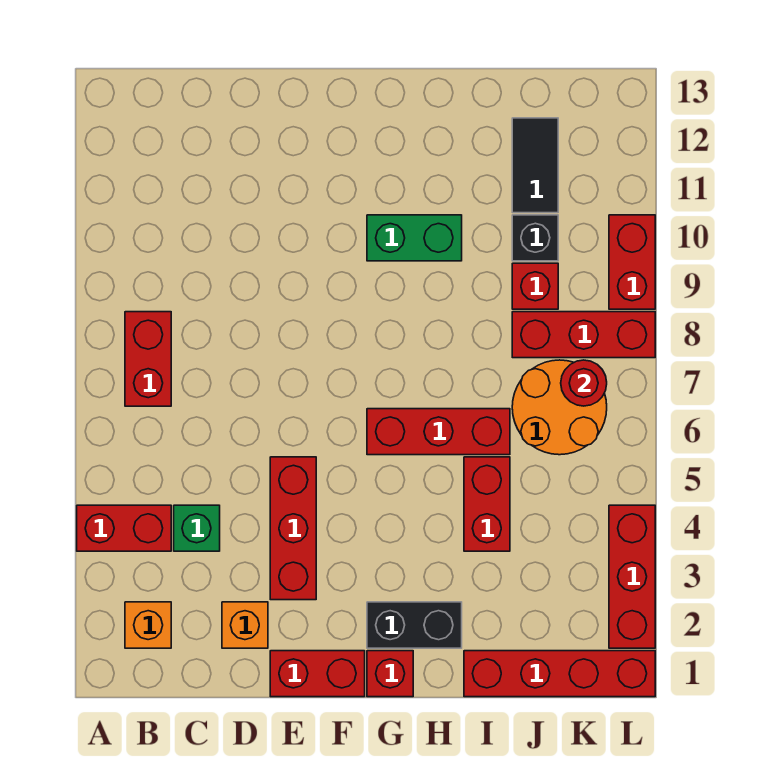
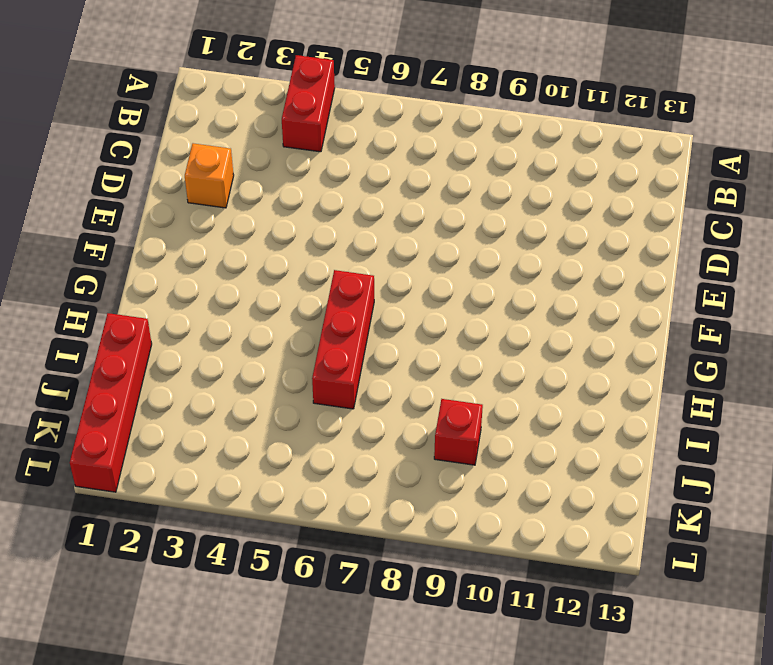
none -> orange brick B2 level 1
none -> red brick B7:B8 level 1
none -> green brick C4 level 1

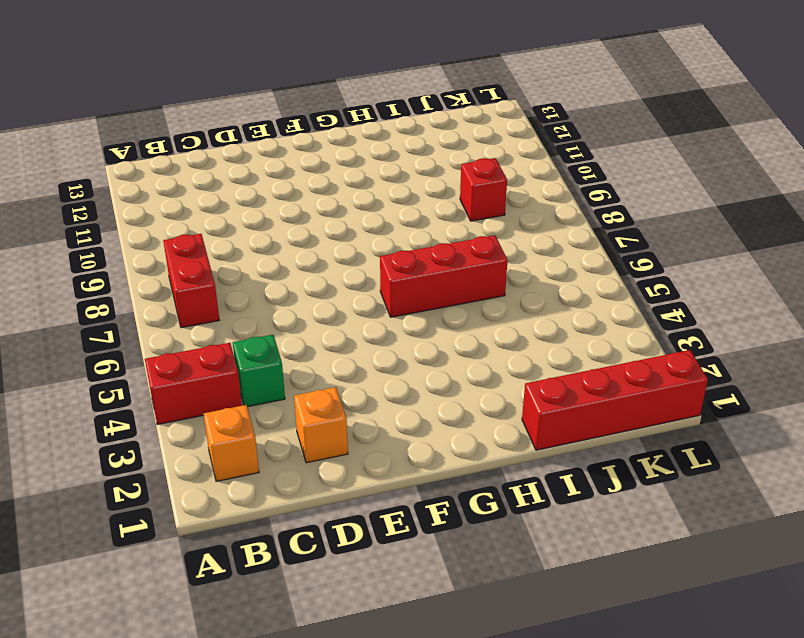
none -> red brick E1:F1 level 1
none -> red brick E3:E5 level 1
none -> red brick G1 level 1

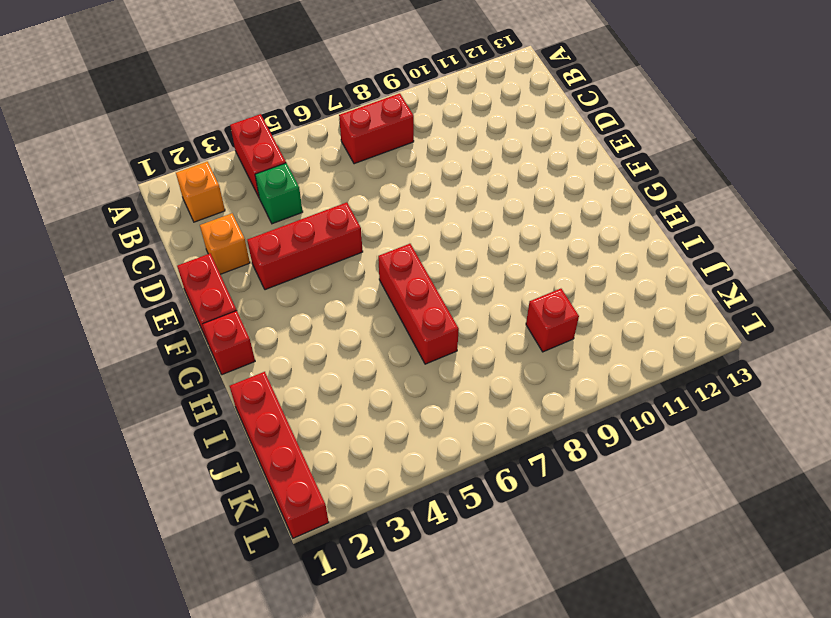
none -> black brick G2:H2 level 1
none -> green brick G10:H10 level 1
none -> red brick I4:I5 level 1

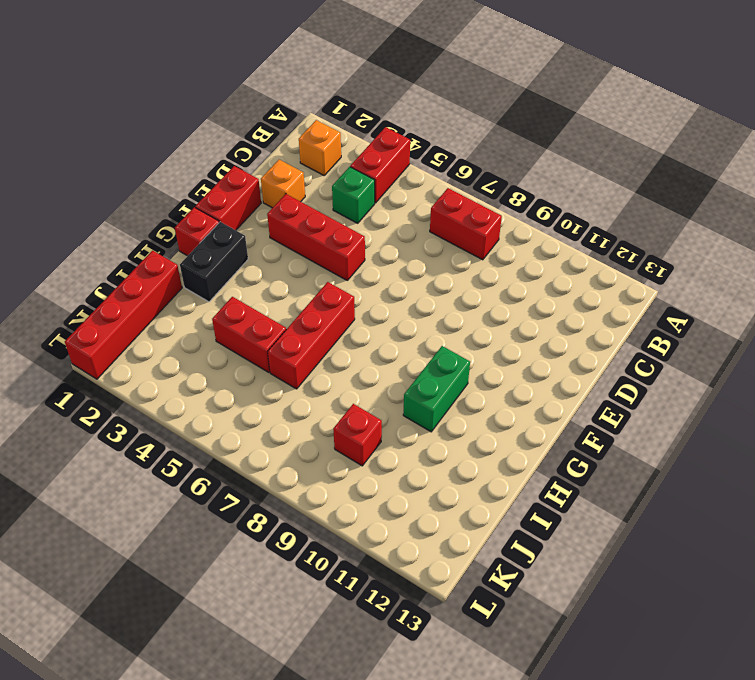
none -> orange round brick J6:K7 level 1
none -> red brick J8:L8 level 1
none -> black brick J10 level 1

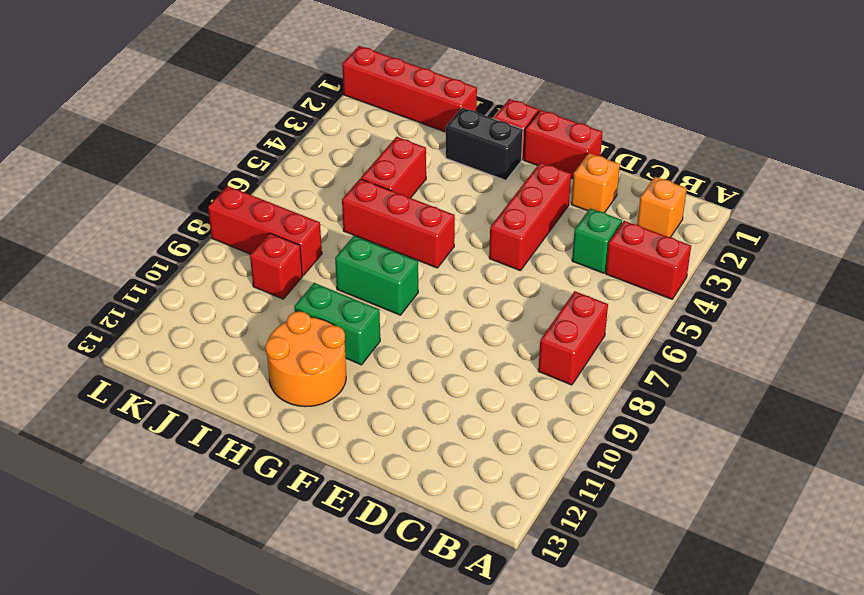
green brick G8:H8 level 1 -> none
orange round brick G11:H12 level 1 -> orange round brick J6:K7 level 1
none -> black brick J10 level 1
none -> black tile J11:J12 level 1
none -> red brick L2:L4 level 1

